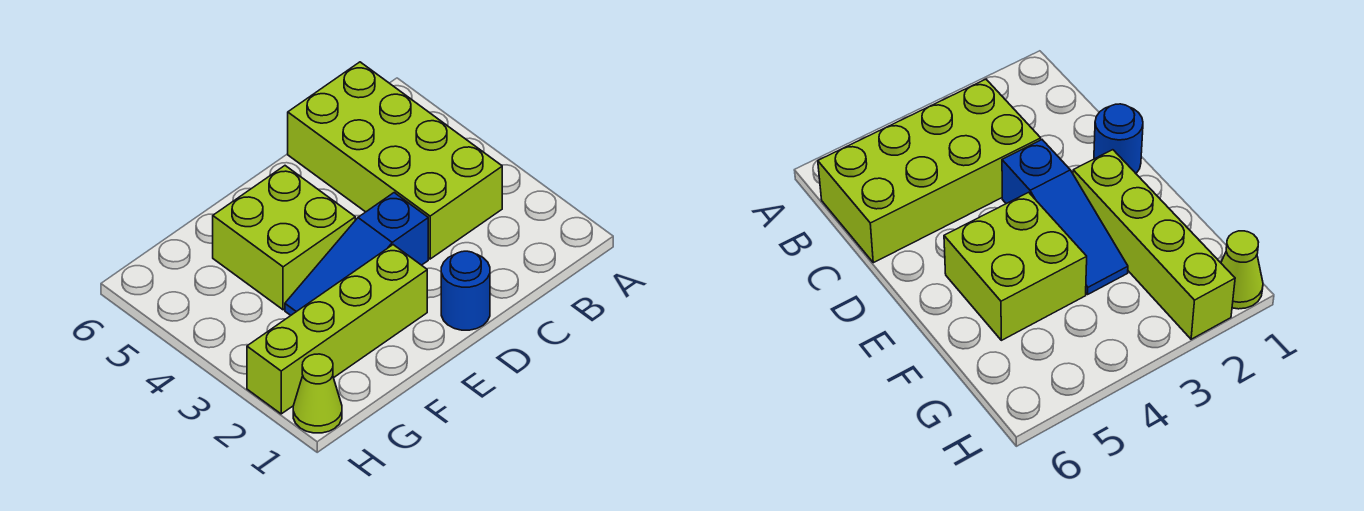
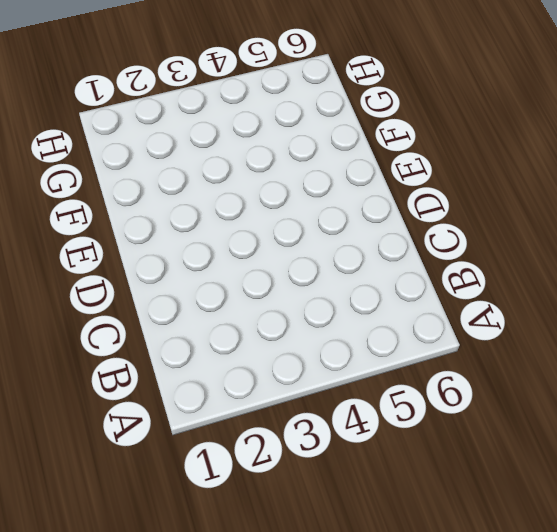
none -> lime brick B3:C6 level 1
none -> blue round brick D1 level 1

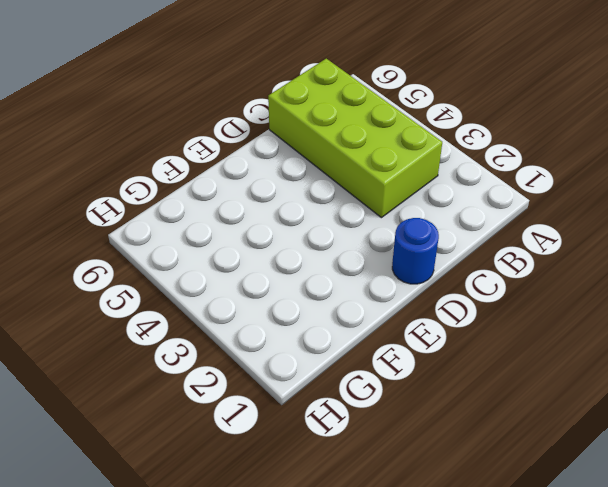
none -> blue slope D3:F3 level 1 top D
none -> lime brick E2:H2 level 1

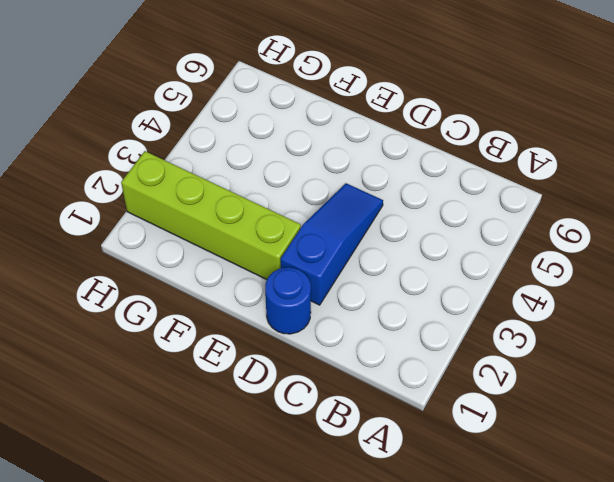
blue slope D2:D4 level 1 top 2 -> blue slope D3:F3 level 1 top D
none -> lime brick B3:C6 level 1
none -> lime brick E4:F5 level 1

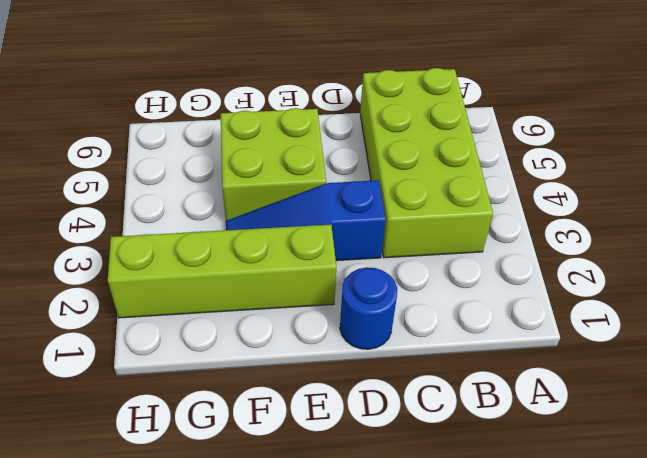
none -> lime cone H1 level 1

